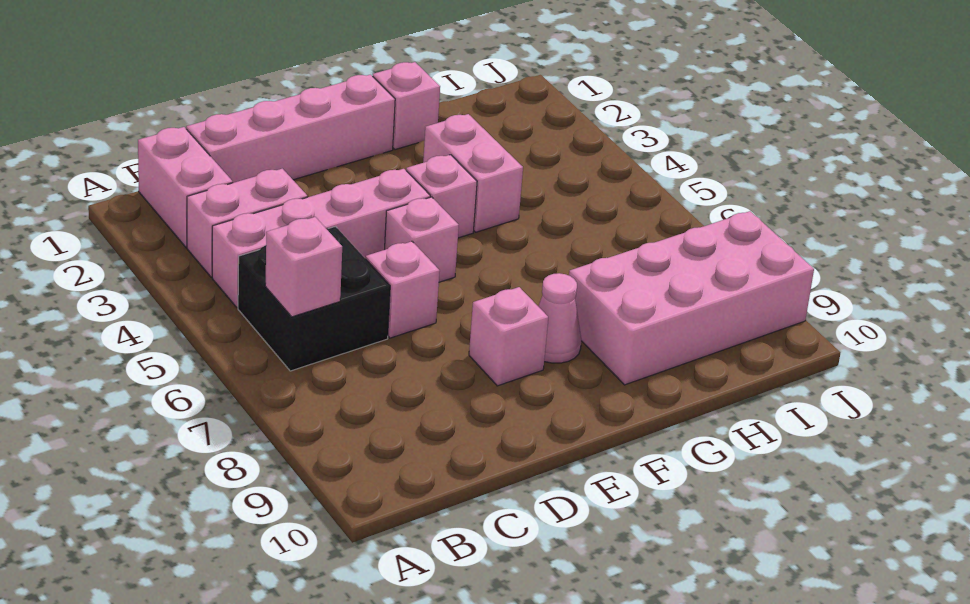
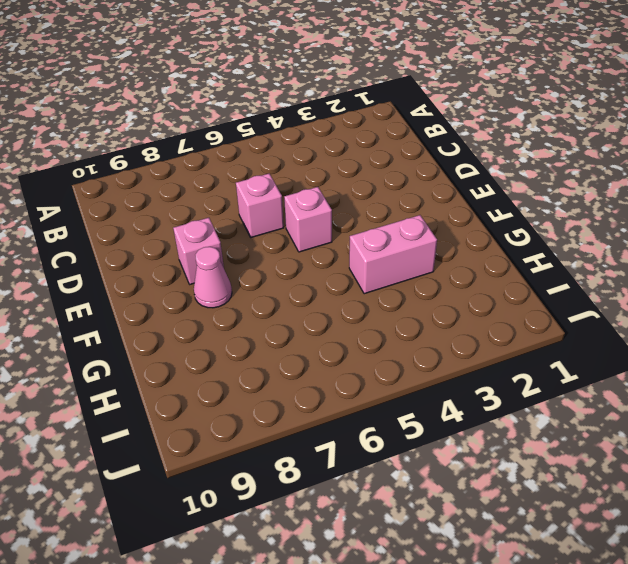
none -> pink brick B1:B2 level 1
none -> pink brick B3:C3 level 1
none -> pink brick B4:E4 level 1

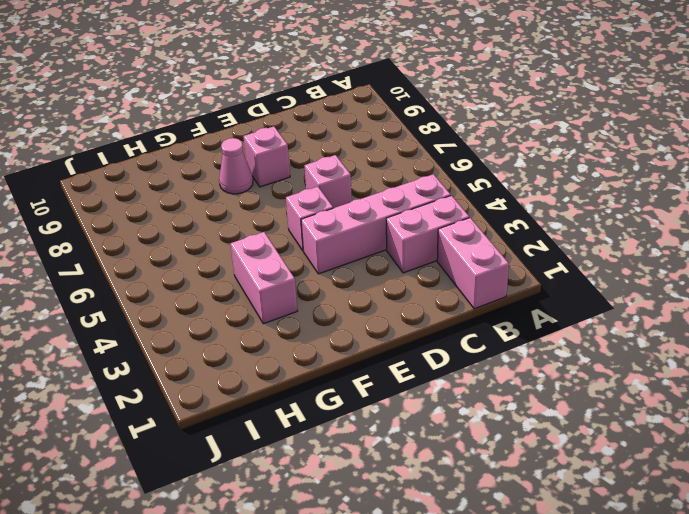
none -> black brick B5:C6 level 1
none -> pink brick C1:F1 level 1
none -> pink brick F4 level 1

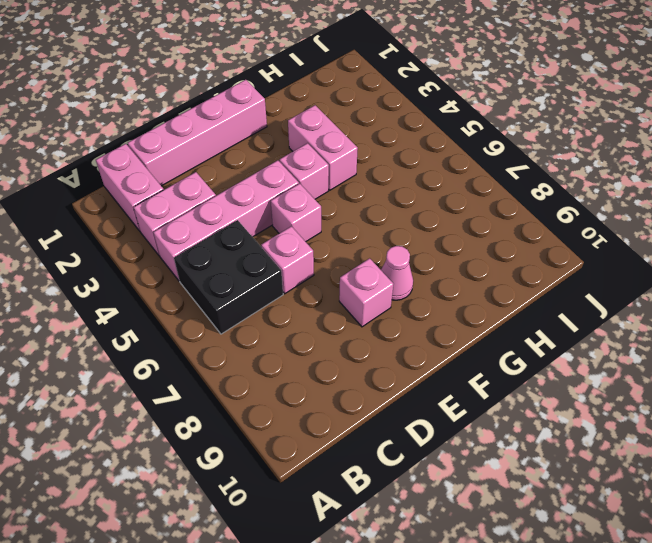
none -> pink brick G1 level 1
none -> pink brick G8:J9 level 1
none -> pink brick B6 level 2

